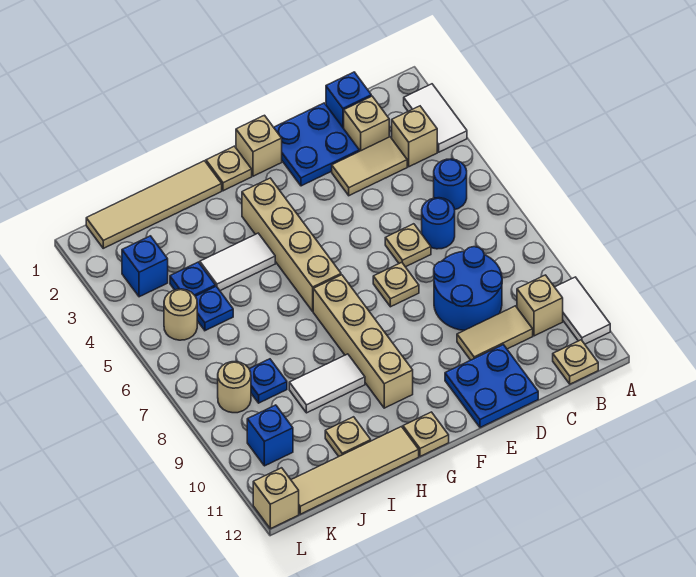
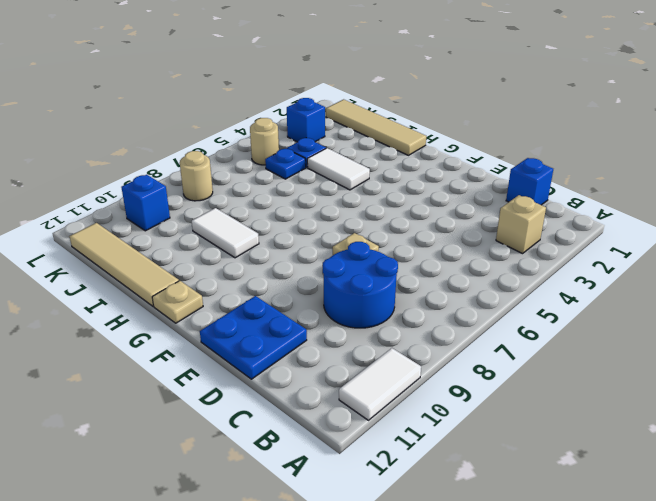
none -> white tile A2:A3 level 1
none -> blue round brick B5 level 1
none -> tan brick B10 level 1
none -> tan plate B12 level 1

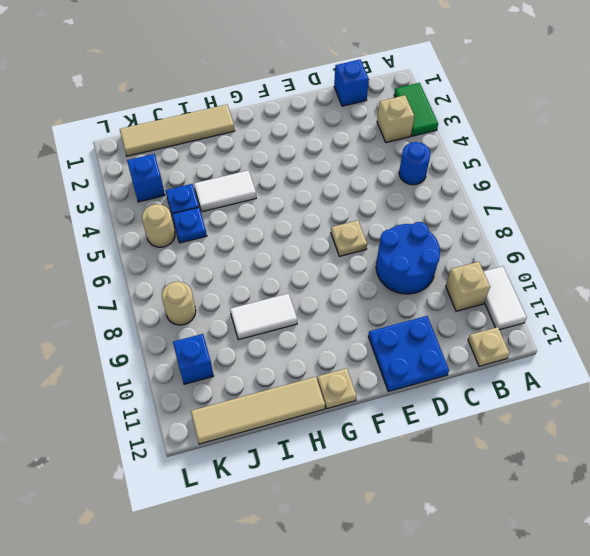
green tile A2:A3 level 1 -> white tile A2:A3 level 1
none -> tan brick C2 level 1
none -> tan tile C3:D3 level 1
none -> blue round brick C6 level 1
none -> tan tile C10:D10 level 1

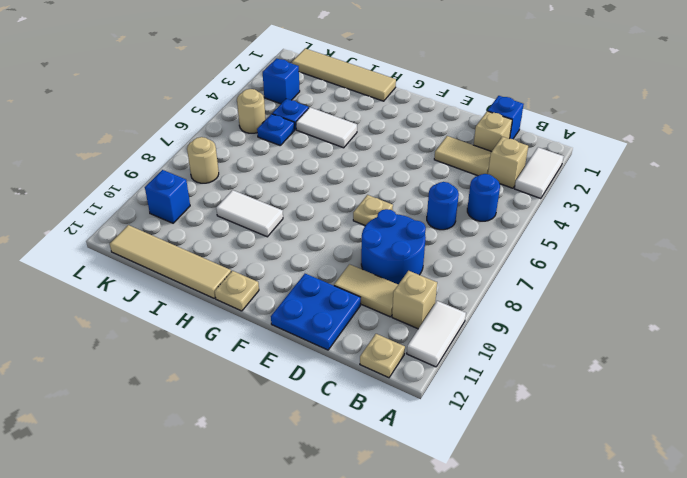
none -> blue plate D1:E2 level 1
none -> tan plate D6 level 1
none -> tan brick F1 level 1
none -> tan plate G1 level 1

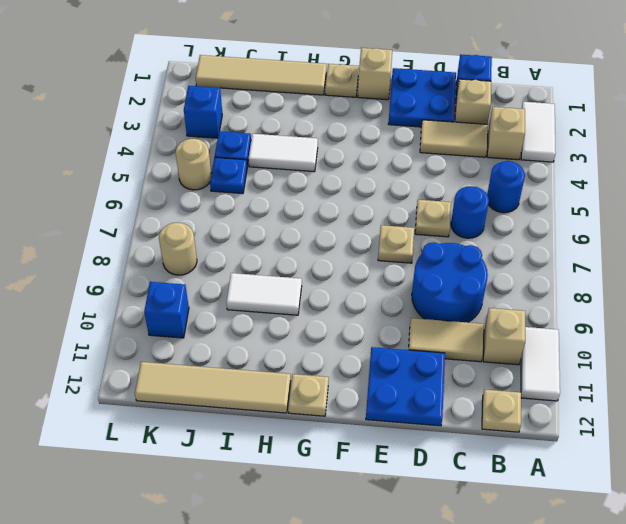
none -> tan brick G3:G6 level 1
none -> tan brick G7:G10 level 1
none -> tan plate I11 level 1
none -> blue plate J8 level 1

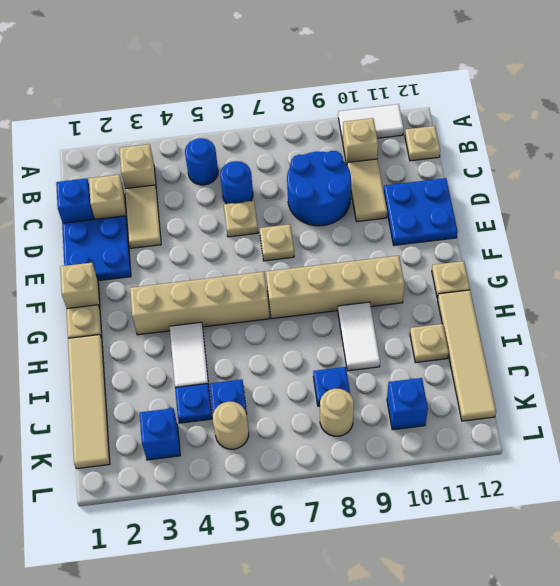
none -> white tile A2:A3 level 1
none -> tan brick L12 level 1

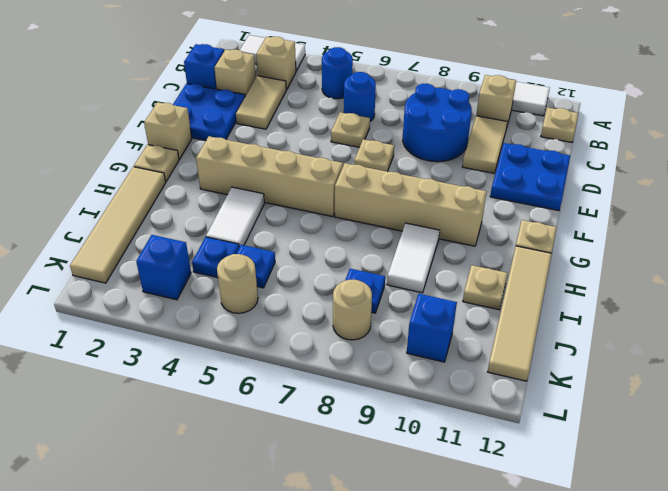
none -> tan brick L12 level 1

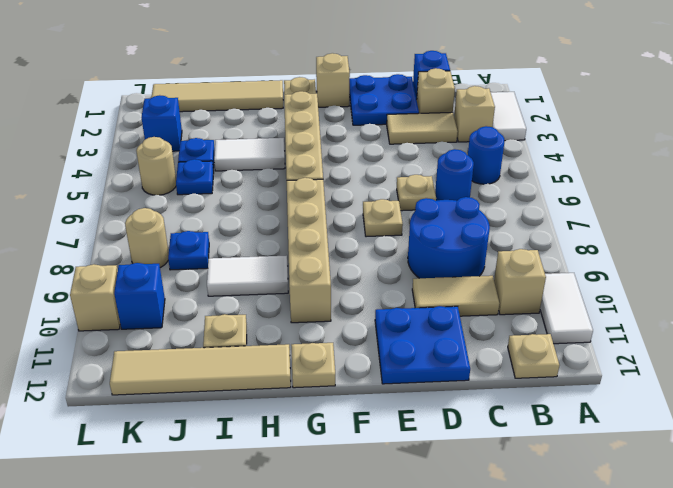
tan brick L10 level 1 -> tan brick L12 level 1

